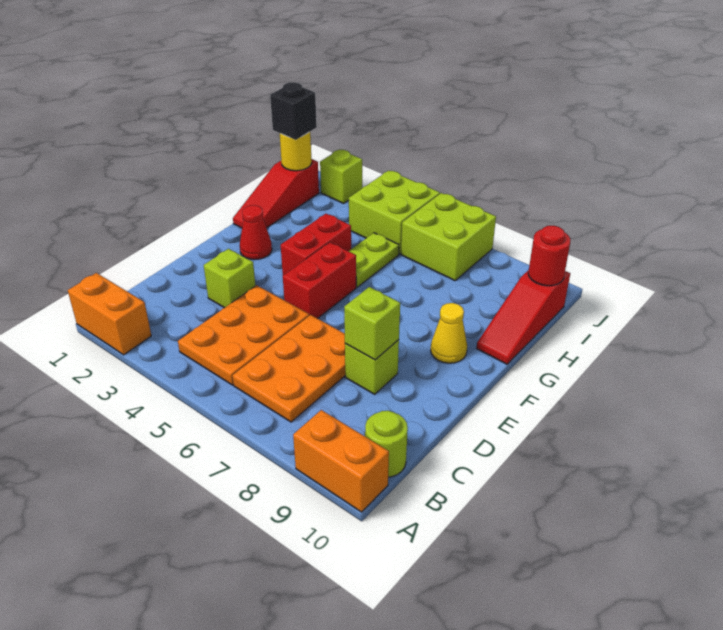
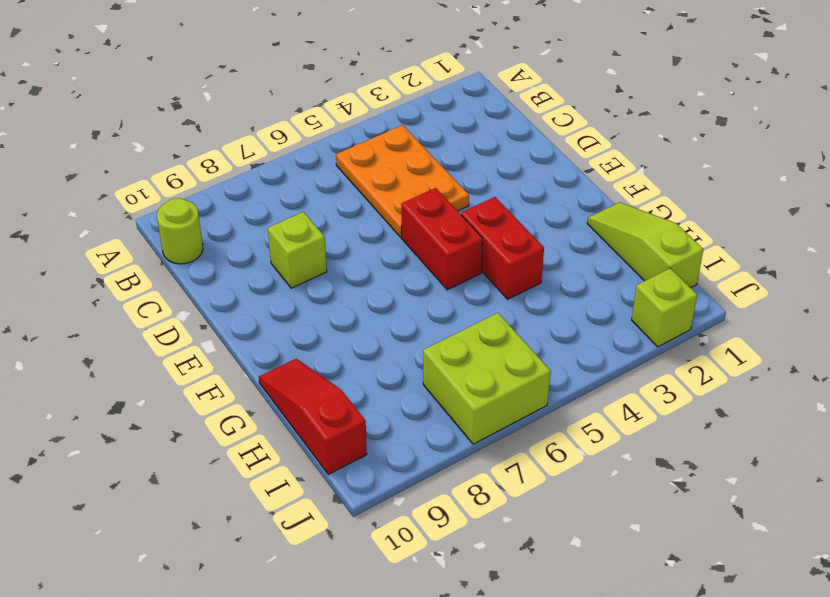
lime slope G1:I1 level 1 top I -> red slope G1:I1 level 1 top I
none -> orange brick A1:A2 level 1
none -> orange brick A9:A10 level 1
none -> orange plate B6:D7 level 1

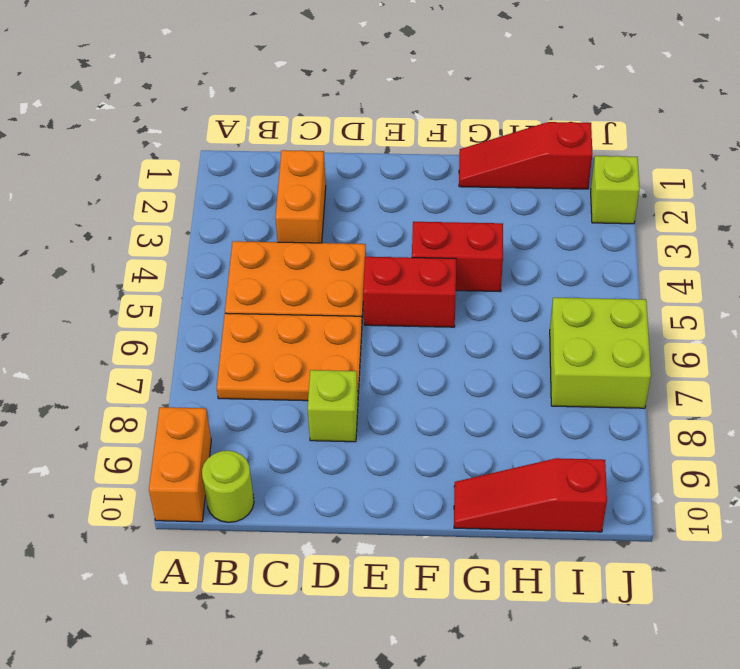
orange brick C2:C3 level 1 -> orange brick A1:A2 level 1
none -> lime brick D3 level 1
none -> red cone F2 level 1
none -> yellow cone F9 level 1

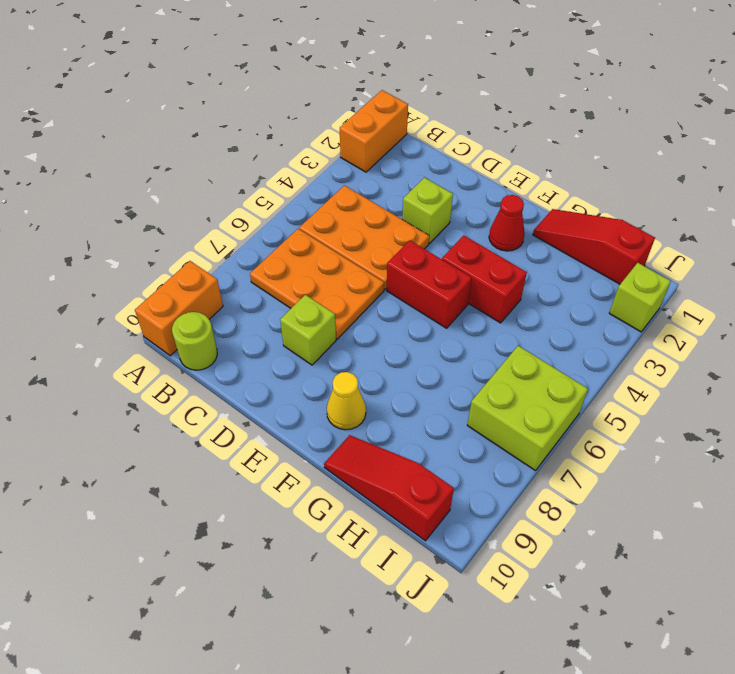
none -> lime plate G5:H5 level 1
none -> lime brick I4:J5 level 1
none -> lime brick D8 level 2

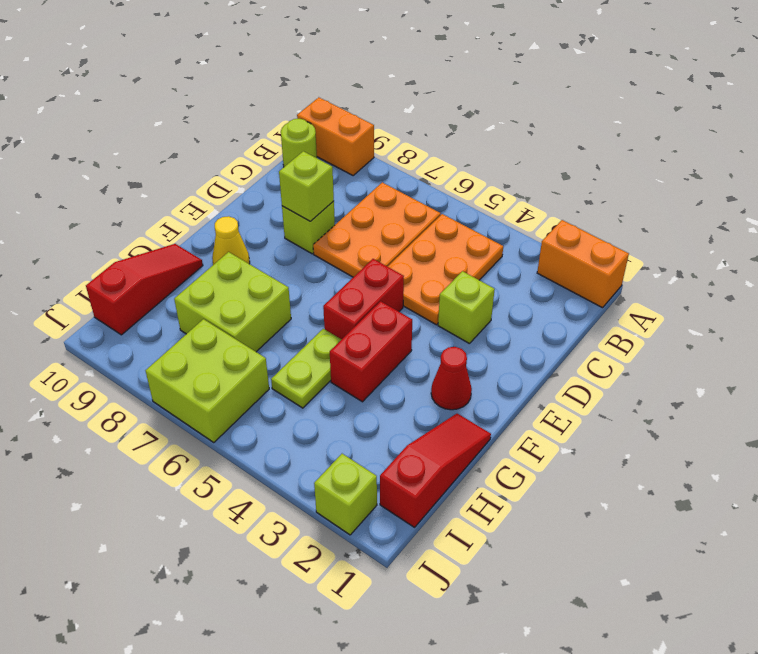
lime brick G7:H8 level 1 -> lime brick I4:J5 level 1
none -> yellow round brick I1 level 2
none -> red round brick I10 level 2
none -> black brick I1 level 3

